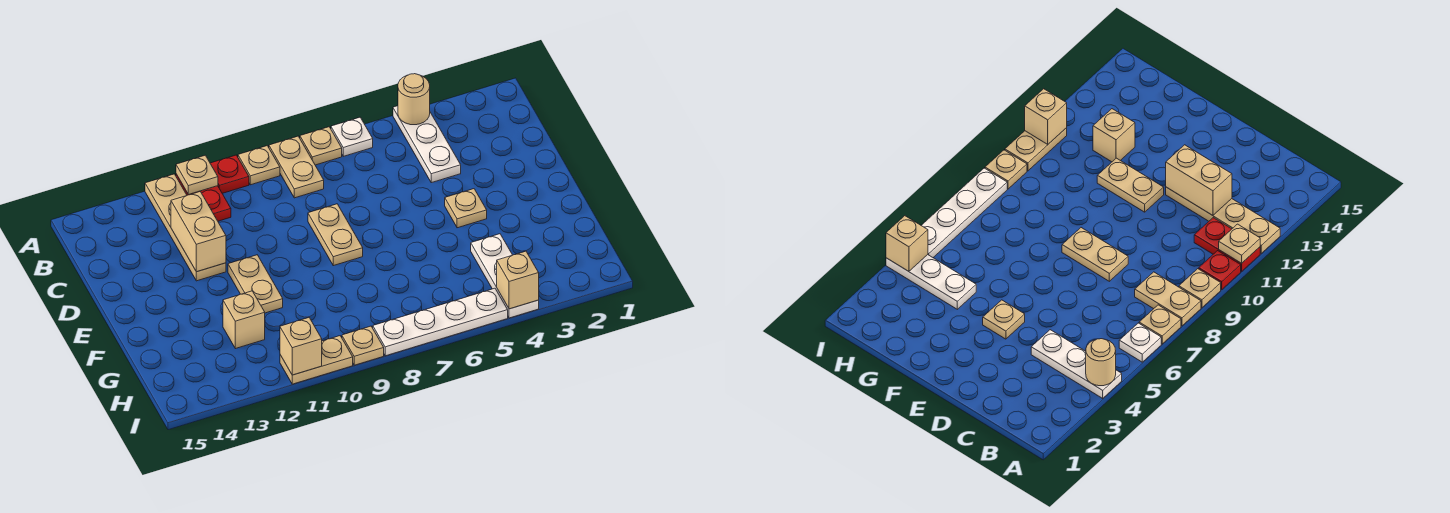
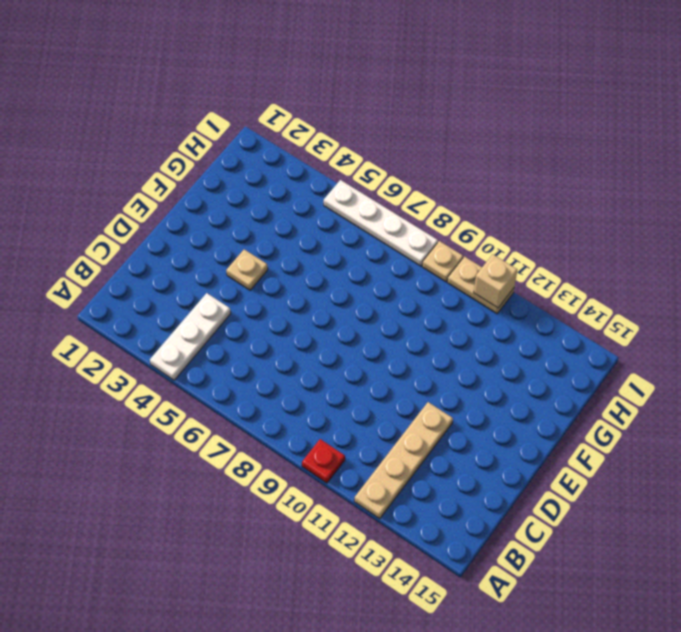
none -> white plate A6 level 1
none -> tan plate A7 level 1
none -> tan plate A8:B8 level 1

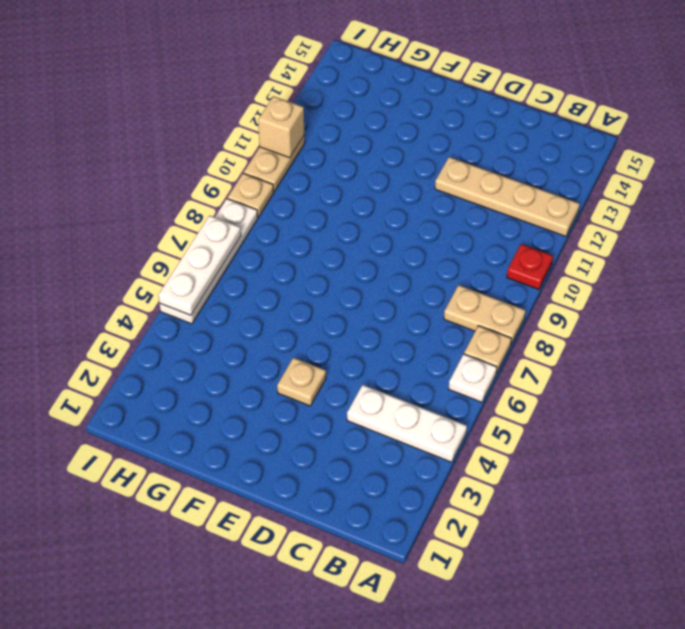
white plate I5:I7 level 2 -> white plate G4:I4 level 1
none -> tan plate A9 level 1
none -> red plate A11:B11 level 1
none -> tan plate D8:E8 level 1

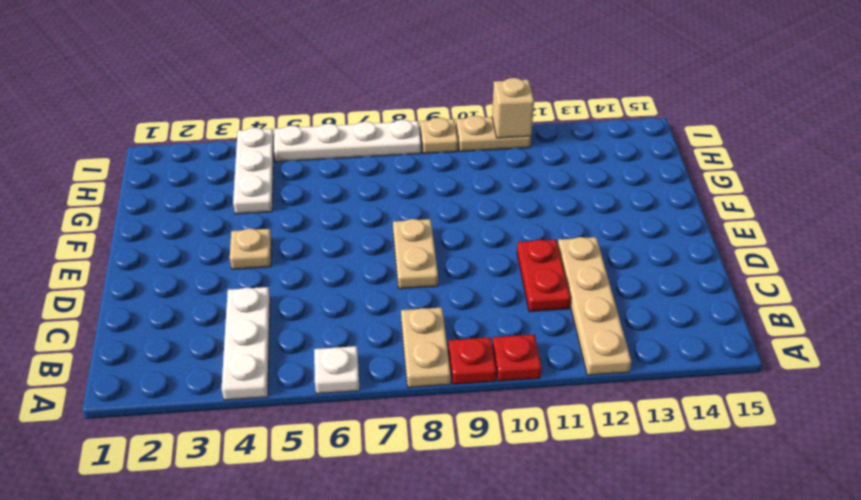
red plate A9 level 1 -> tan plate A9 level 1
red plate C11:D11 level 1 -> red plate A11:B11 level 1
none -> tan plate A7 level 1
none -> tan plate E11:F11 level 1
none -> tan brick G12 level 1

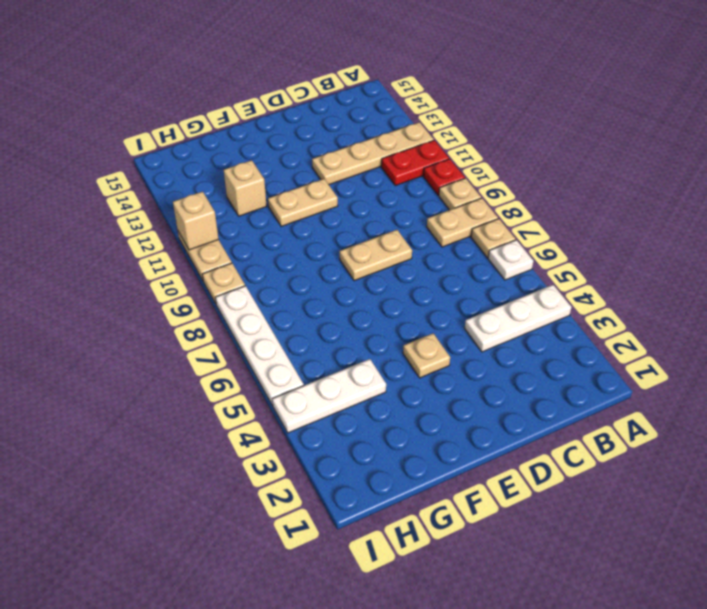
none -> tan round brick A4 level 2
none -> tan plate A11 level 2
none -> tan brick C12:D12 level 2

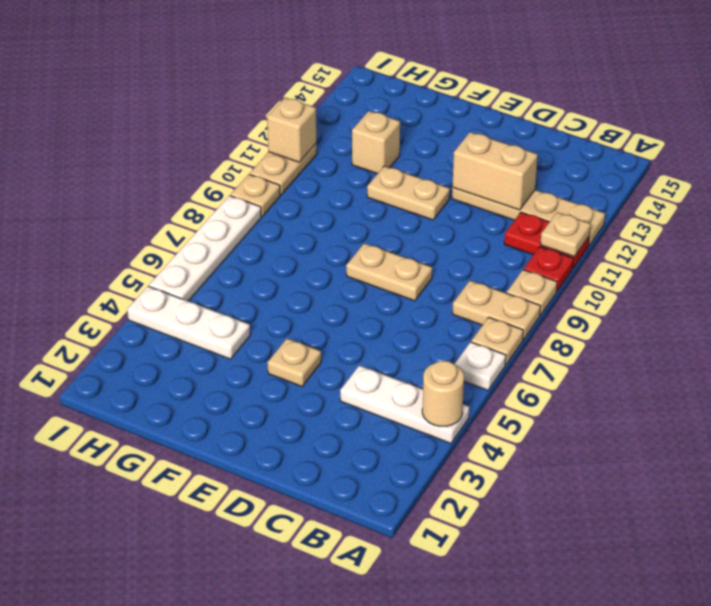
none -> tan brick I4 level 2

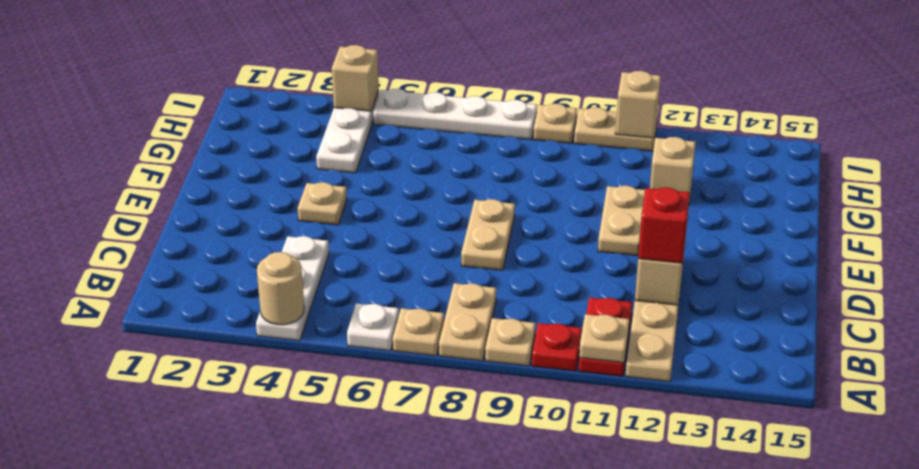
red brick C12 level 3 -> none

